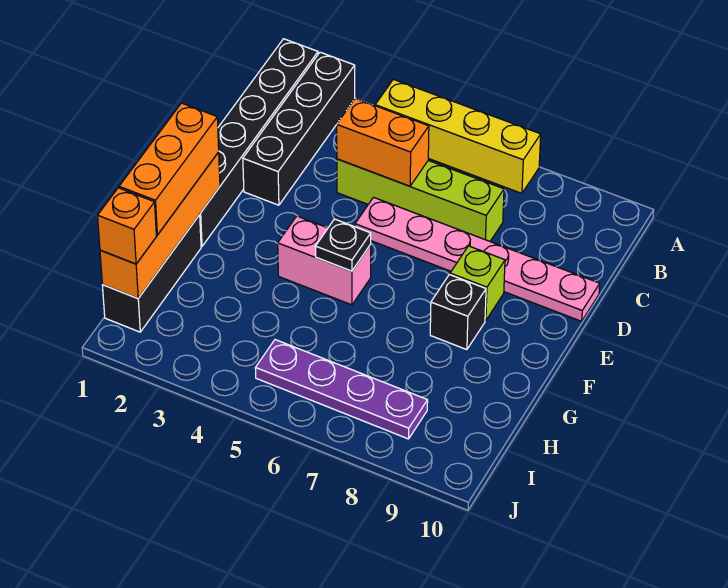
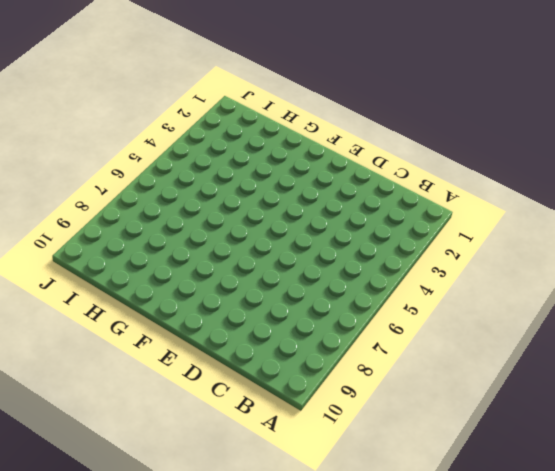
none -> black brick A1:F1 level 1
none -> black brick A2:D2 level 1
none -> yellow brick A4:A7 level 1

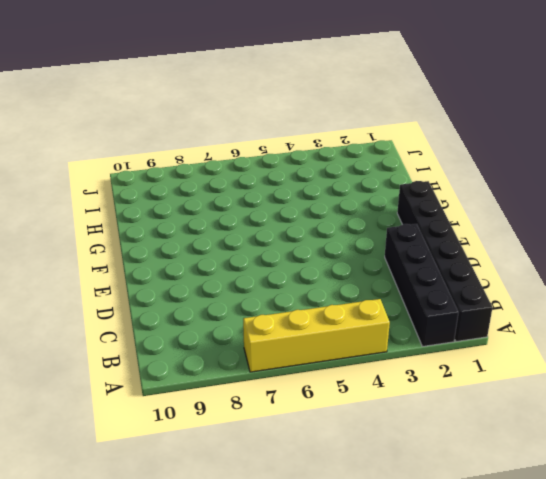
none -> lime brick C4:C7 level 1
none -> pink plate D5:D10 level 1
none -> lime brick E8 level 1

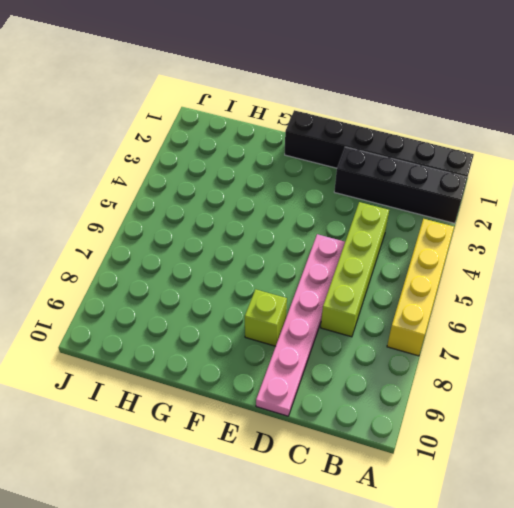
none -> pink brick F4:F5 level 1
none -> black brick F8 level 1
none -> black brick G1:I1 level 1

